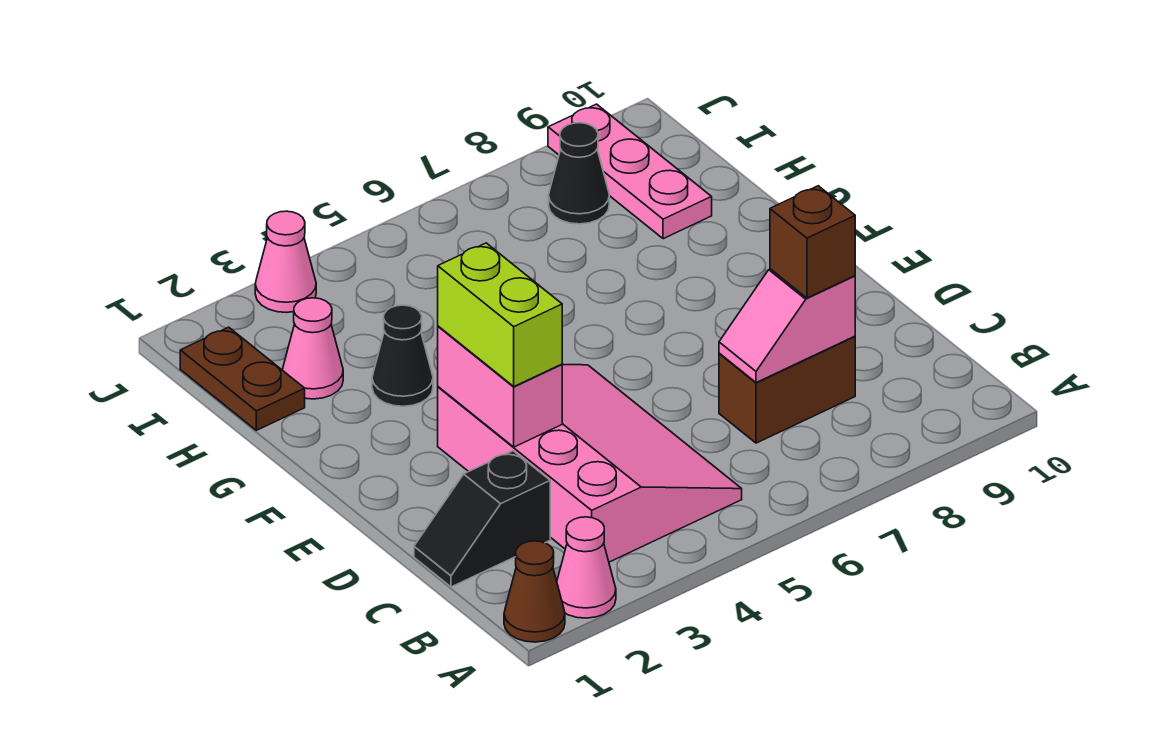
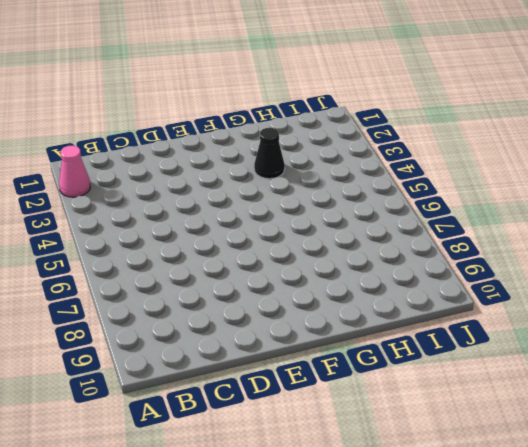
none -> brown cone A1 level 1
none -> pink slope B3:E5 level 1 top 3
none -> black slope C1:C2 level 1 top 2

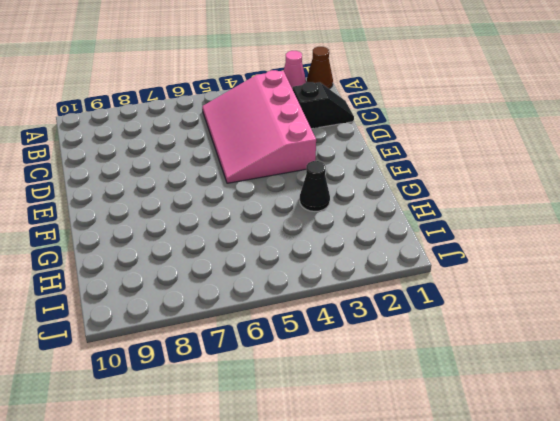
none -> brown brick C7:C8 level 1
none -> brown plate H1:I1 level 1
none -> pink cone H2 level 1

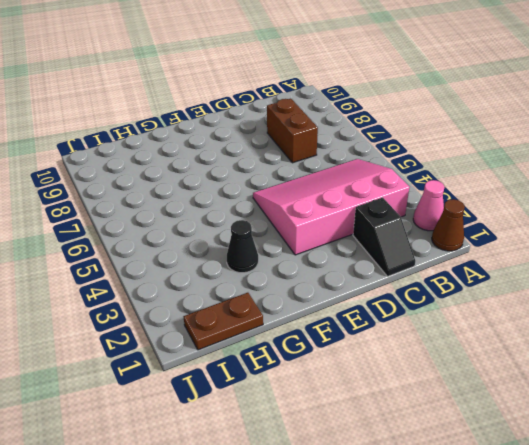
none -> pink cone H2 level 1
none -> pink plate H9:J9 level 1
none -> black cone I8 level 1

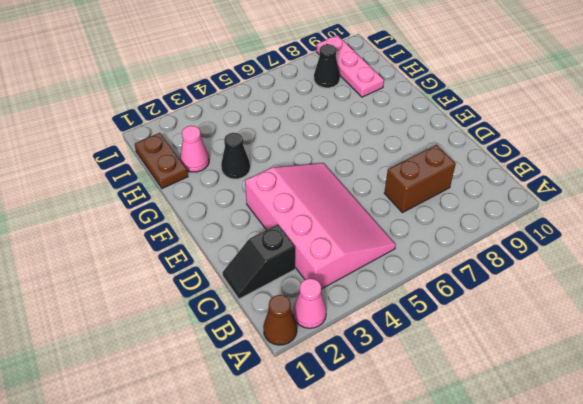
none -> pink cone J3 level 1
none -> pink slope C7:C8 level 2 top 8
none -> pink brick D3:E3 level 2

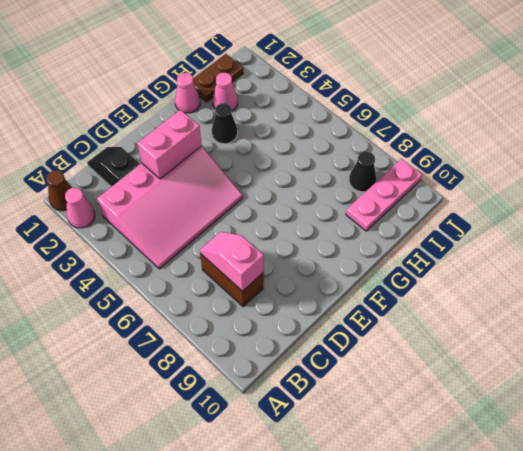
pink cone G1 level 1 -> pink cone J3 level 1
none -> brown brick C8 level 3
none -> lime brick D3:E3 level 3

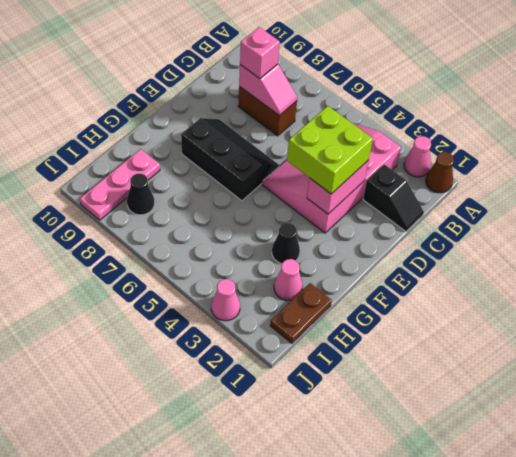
pink brick C8 level 3 -> brown brick C8 level 3
lime brick D3:E4 level 3 -> lime brick D3:E3 level 3
black slope E6:F8 level 1 top F -> none

